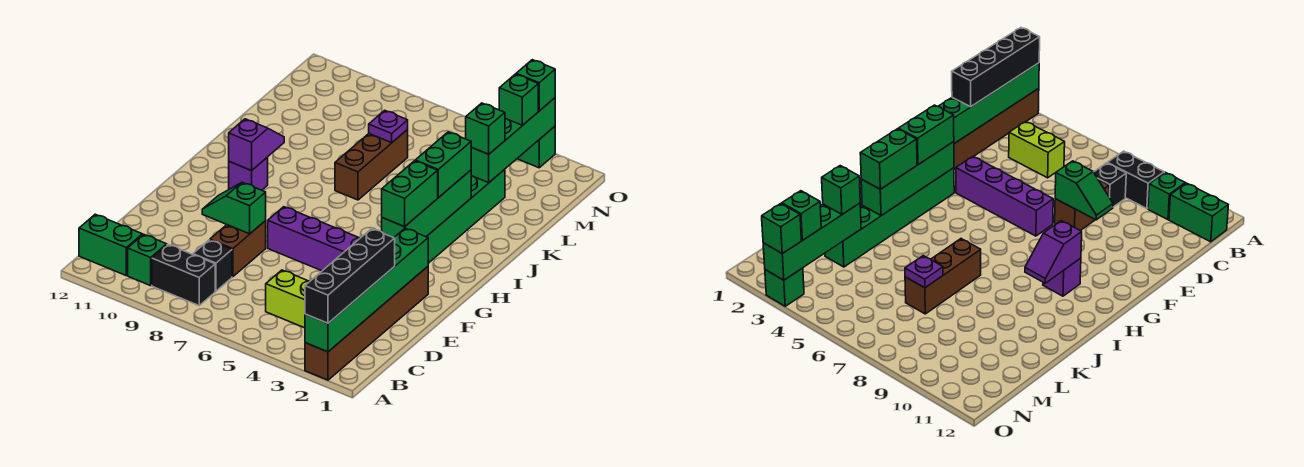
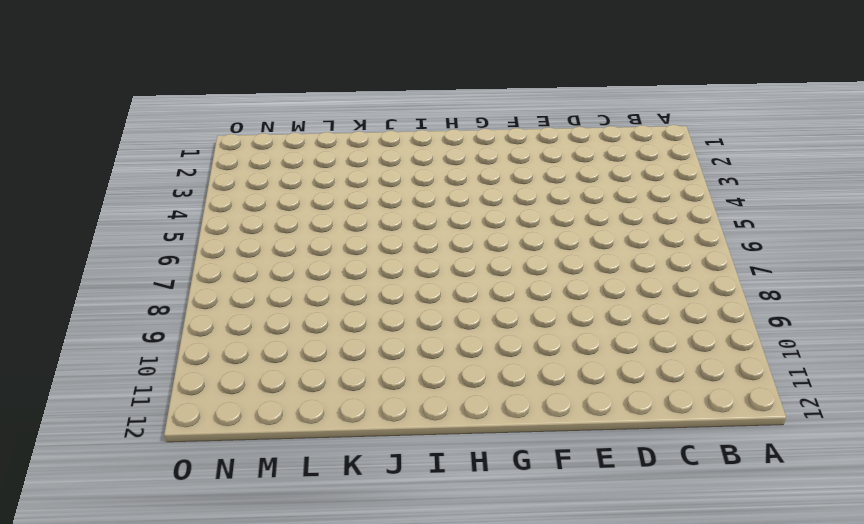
none -> brown brick A2:F2 level 1
none -> black brick B8:B9 level 1
none -> green brick B10 level 1

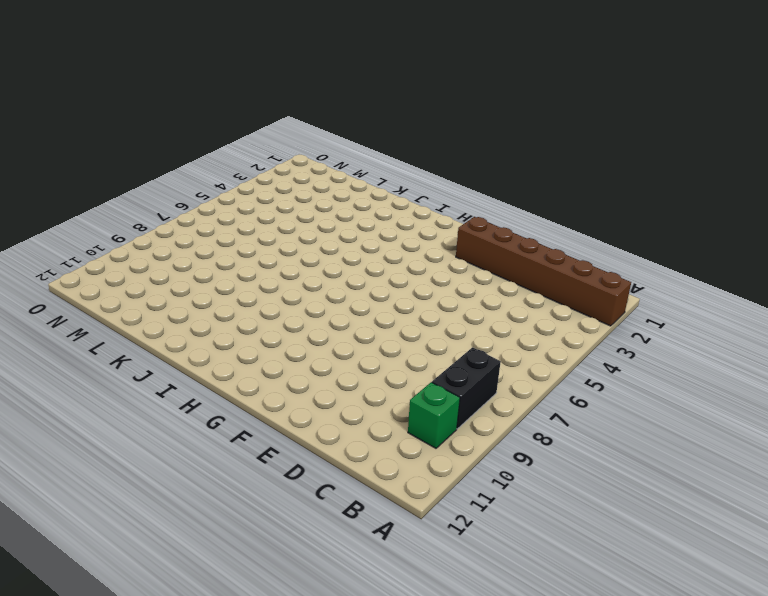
none -> green brick B11:B12 level 1
none -> lime brick C4:C5 level 1
none -> black brick C8 level 1

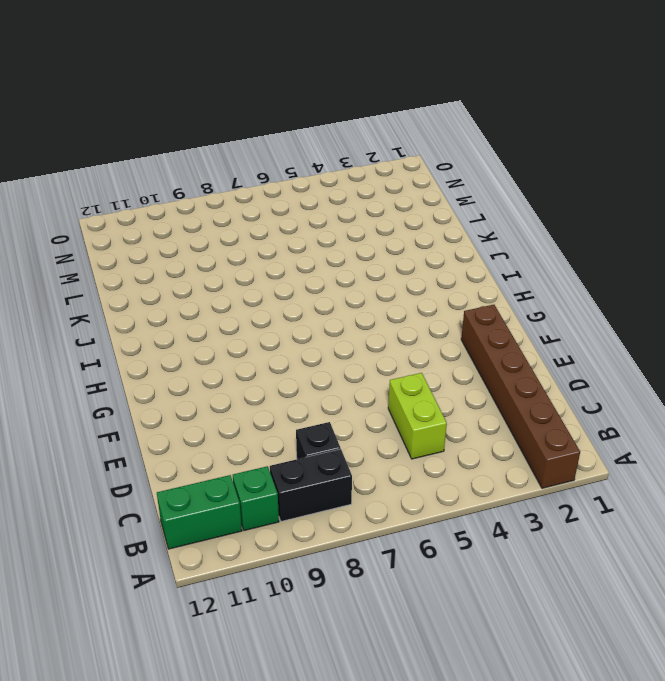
lime brick C5:D5 level 1 -> lime brick C4:C5 level 1
none -> brown brick D8:E8 level 1
none -> purple brick F4:F7 level 1
none -> green brick G3:L3 level 1

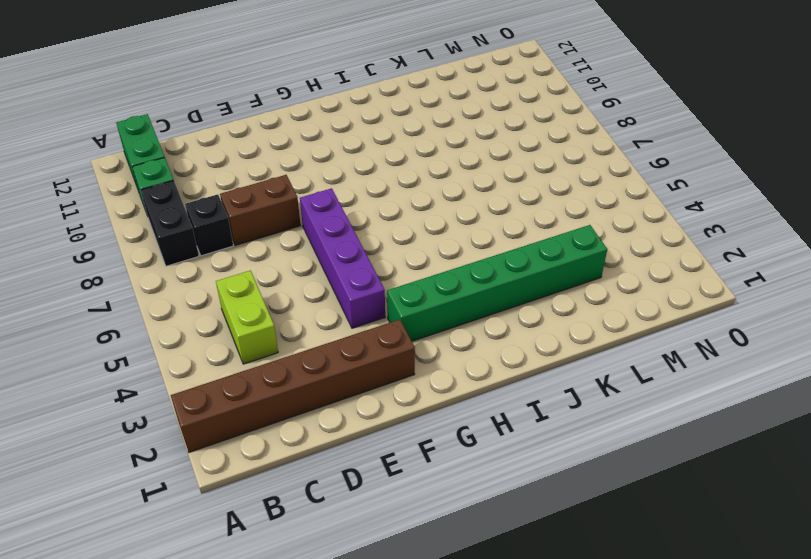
none -> purple brick H10 level 1
none -> brown brick J7:L7 level 1
none -> green brick O3 level 1

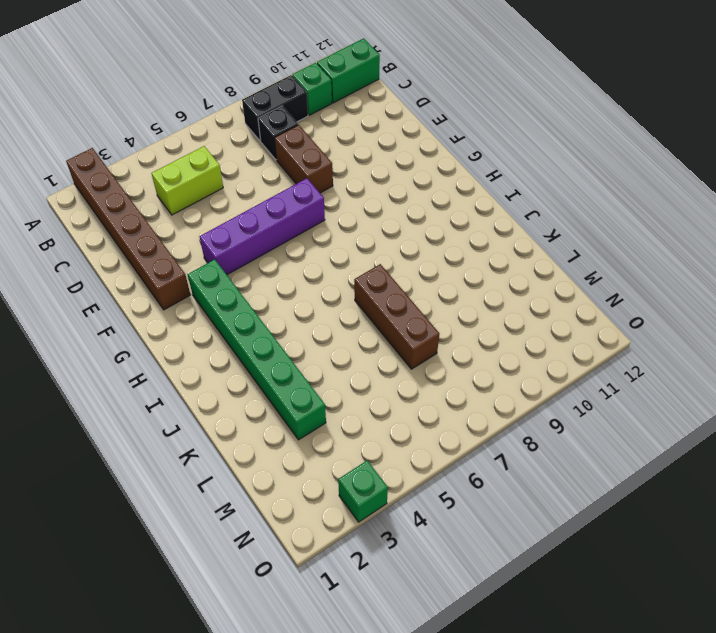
none -> purple brick H10 level 1
none -> green brick A2:F2 level 2
none -> green slope E8:E9 level 2 top 8

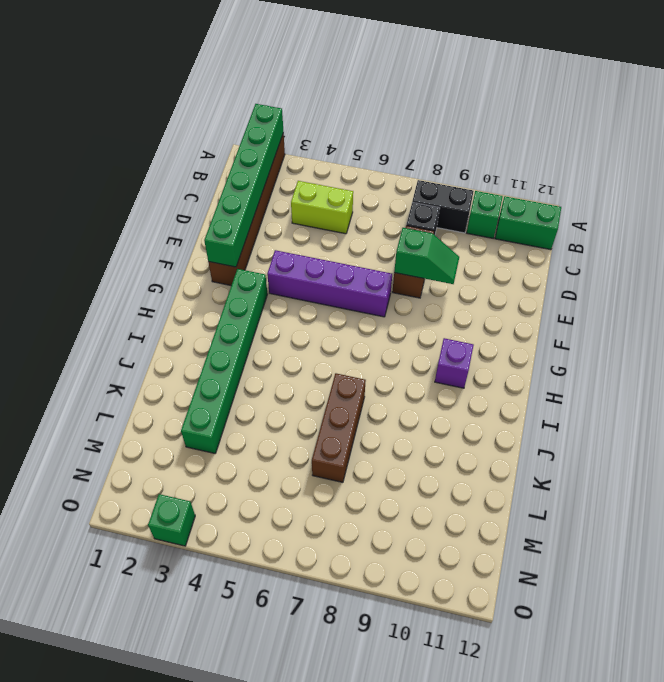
none -> green brick G3:J3 level 2
none -> purple slope H10:I10 level 2 top H
none -> green brick L3:O3 level 2

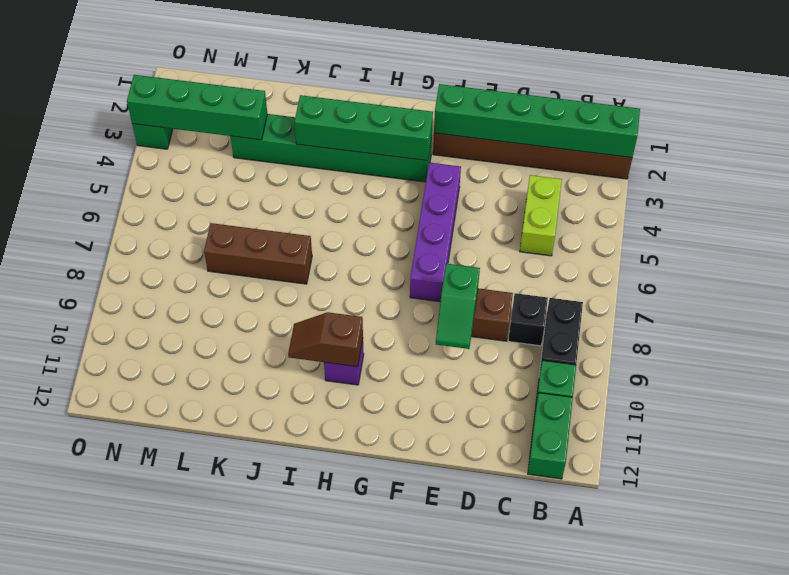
brown slope H10:I10 level 2 top H -> purple slope H10:I10 level 2 top H
none -> purple plate L7 level 2
none -> black brick A2:D2 level 3
none -> green brick G3:H3 level 3

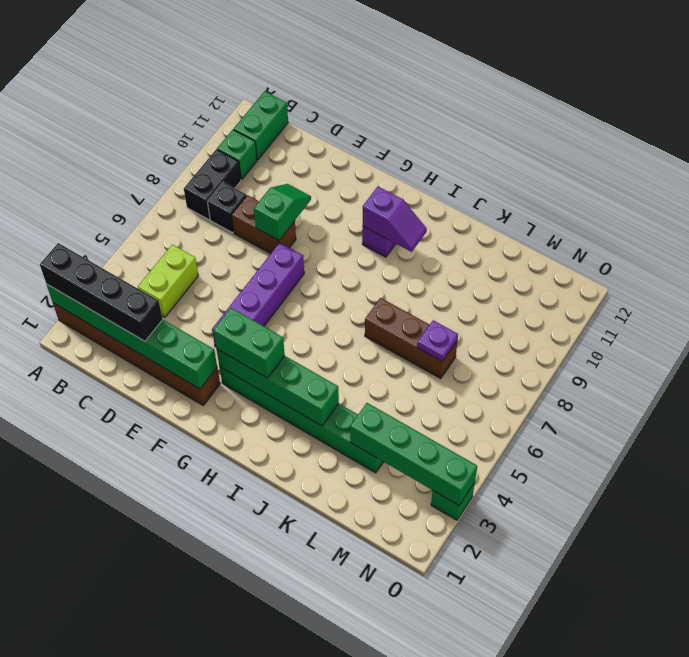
none -> green brick I3:J3 level 3
none -> green brick L3 level 3
none -> green brick N3 level 3

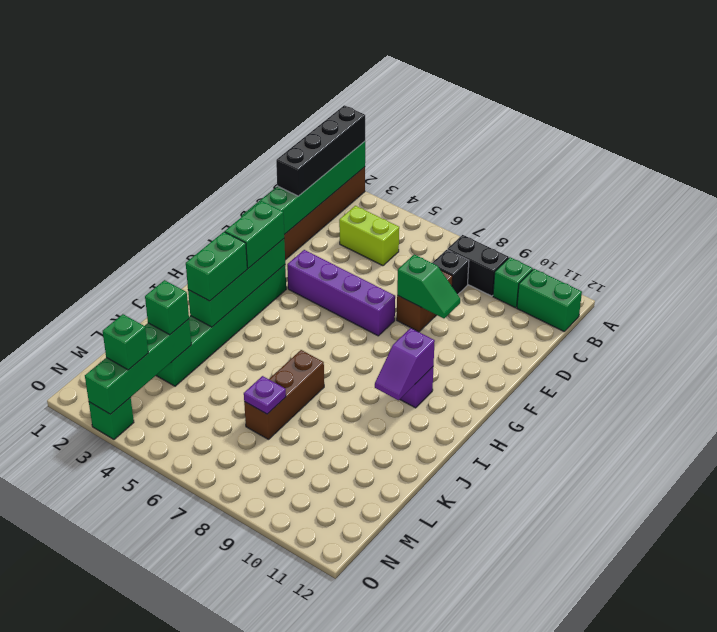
none -> green brick O3 level 3

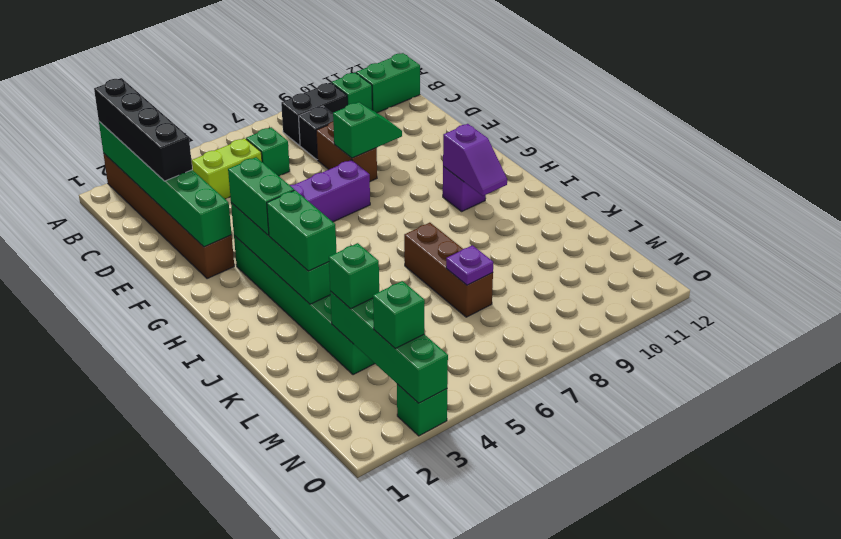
green brick C6 level 1 -> green brick O3 level 3

